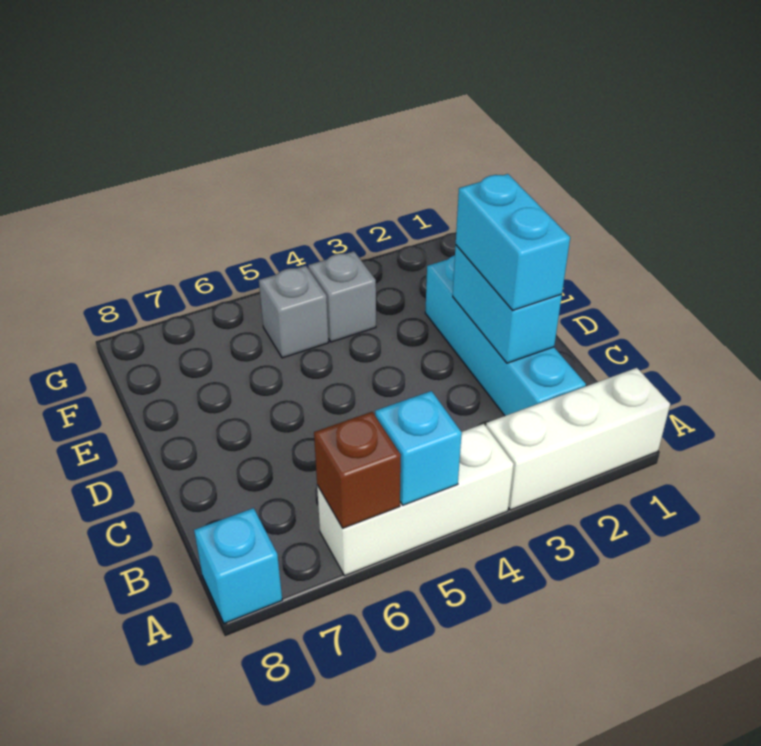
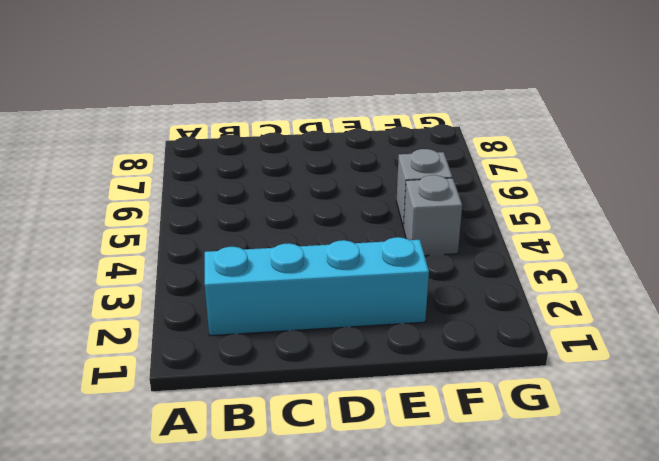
none -> white brick A1:A3 level 1
none -> white brick A4:A6 level 1

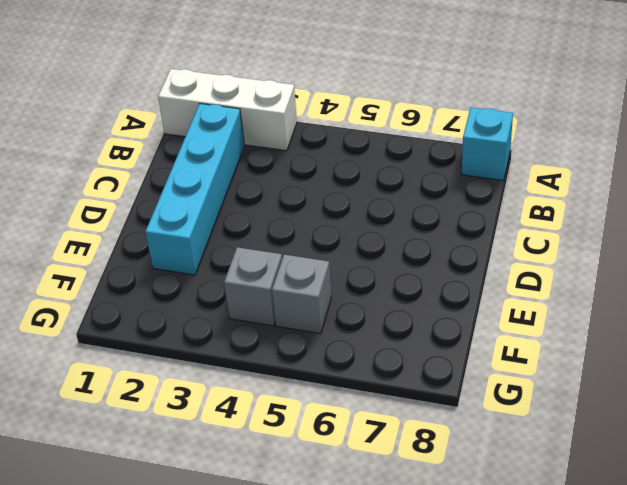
none -> white brick A4:A6 level 1
none -> cyan brick A5 level 2

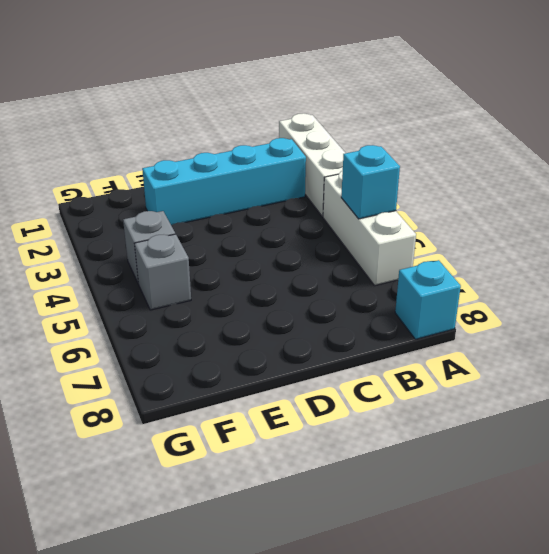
none -> brown brick A6 level 2
none -> cyan brick C2:D2 level 2

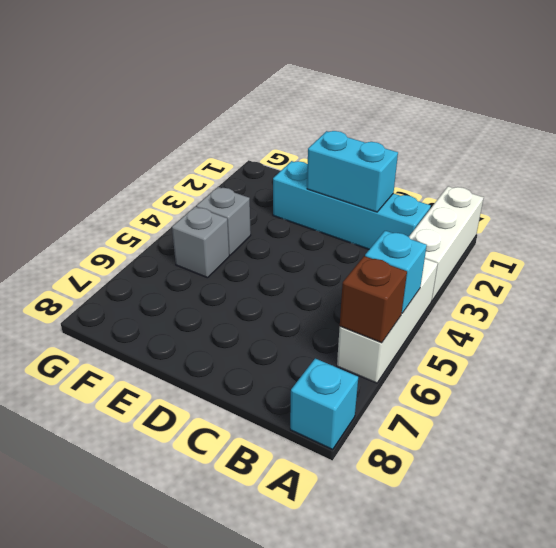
none -> cyan brick C2:D2 level 3

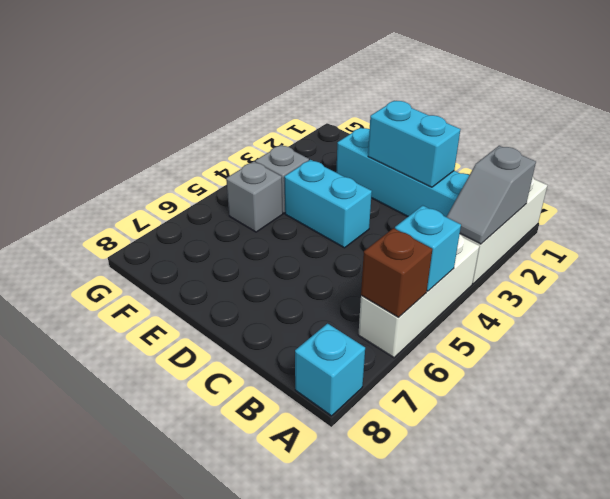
grey slope A2:A3 level 2 top 2 -> none
cyan brick D4:E4 level 1 -> cyan brick C2:D2 level 3

